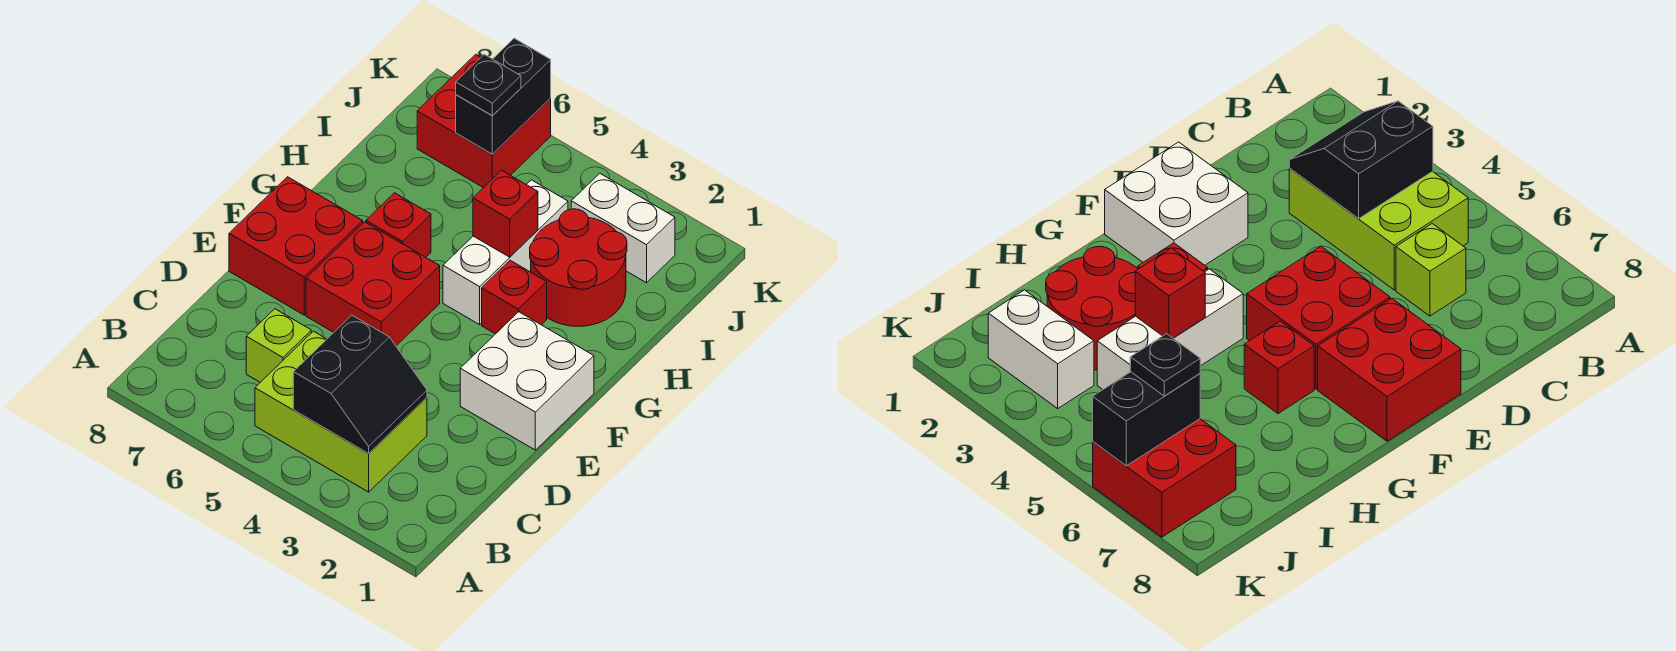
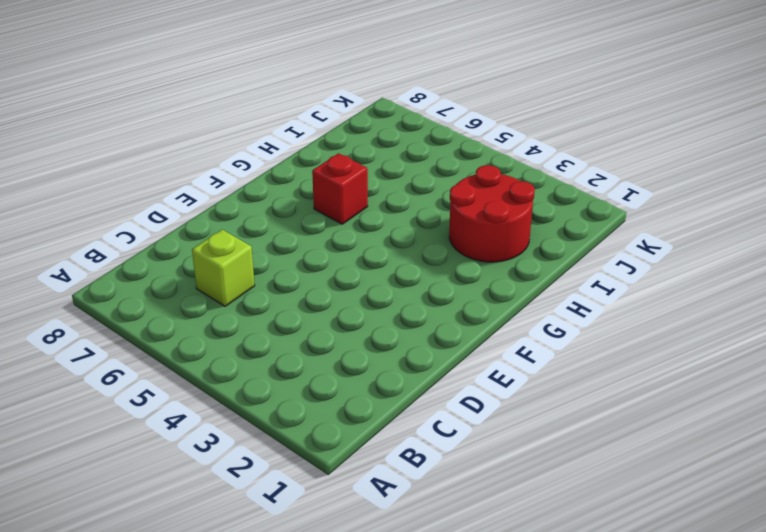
none -> lime brick B3:C5 level 1
none -> white brick E1:F2 level 1
none -> red brick E5:F6 level 1

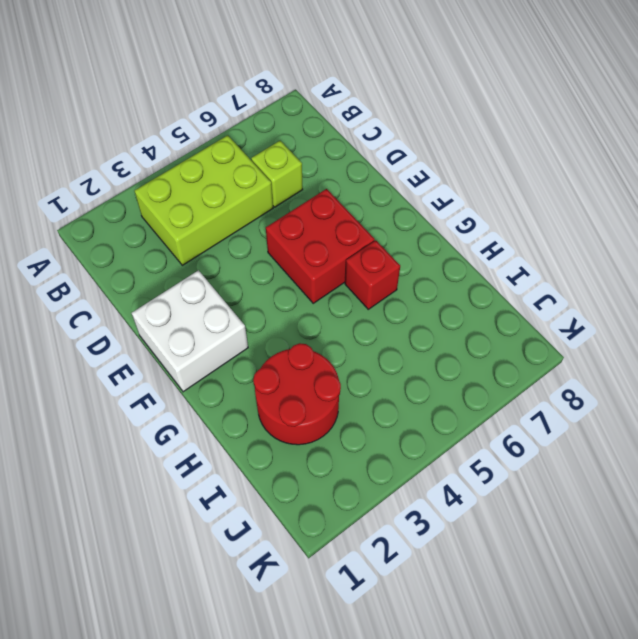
none -> red brick E7:F8 level 1
none -> red brick G3 level 1
none -> white brick G4:I4 level 1

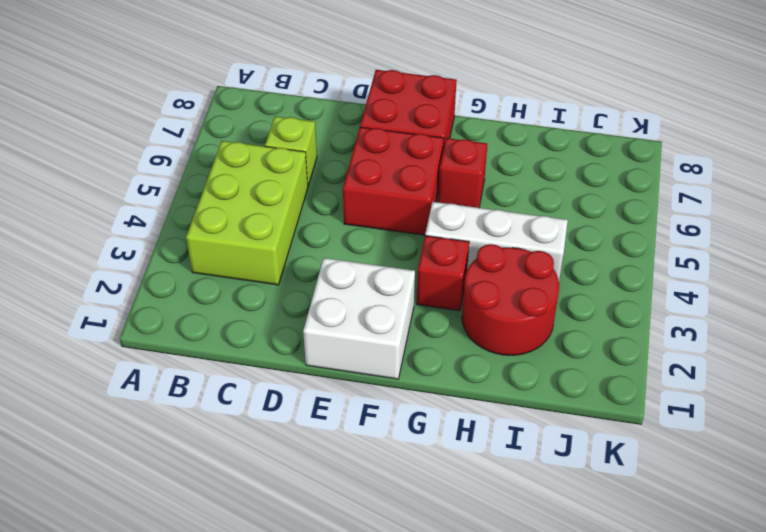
none -> white brick J2:J3 level 1
none -> red brick J6:K7 level 1
none -> black slope B3:C4 level 2 top 4

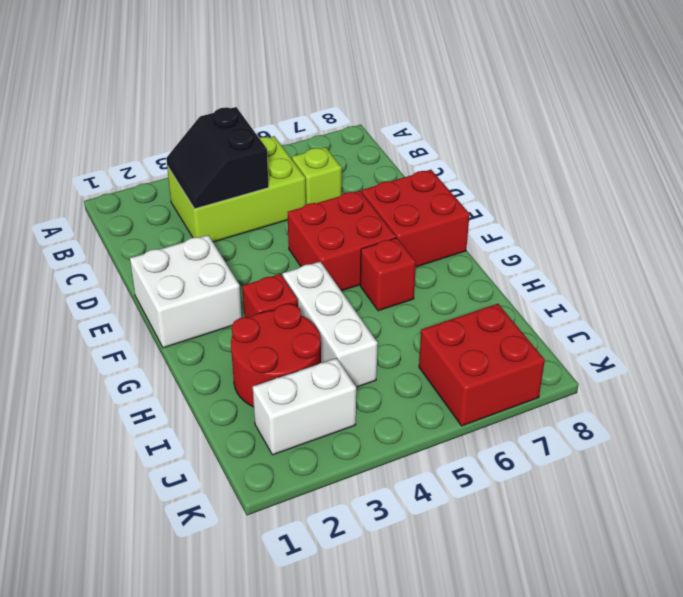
none -> red brick H4 level 2
none -> black brick J6:K6 level 2
none -> black plate J6 level 3

